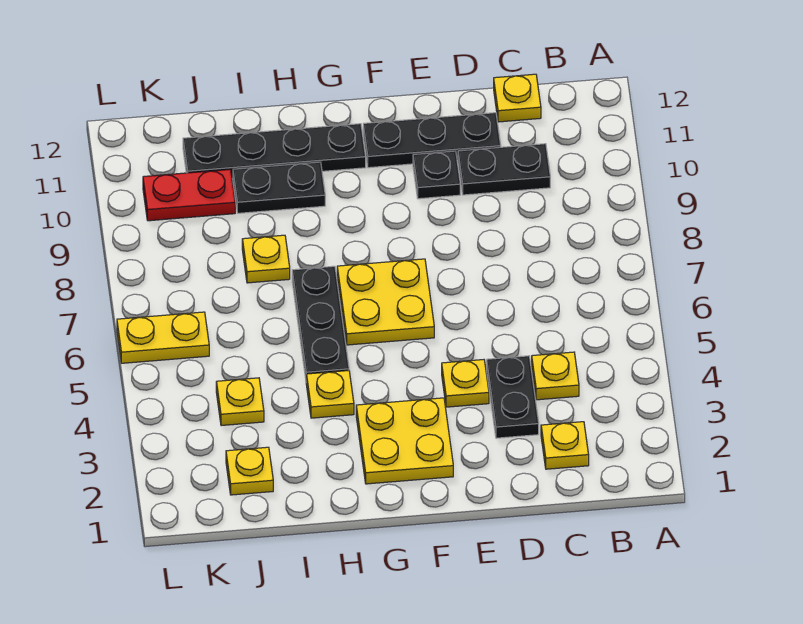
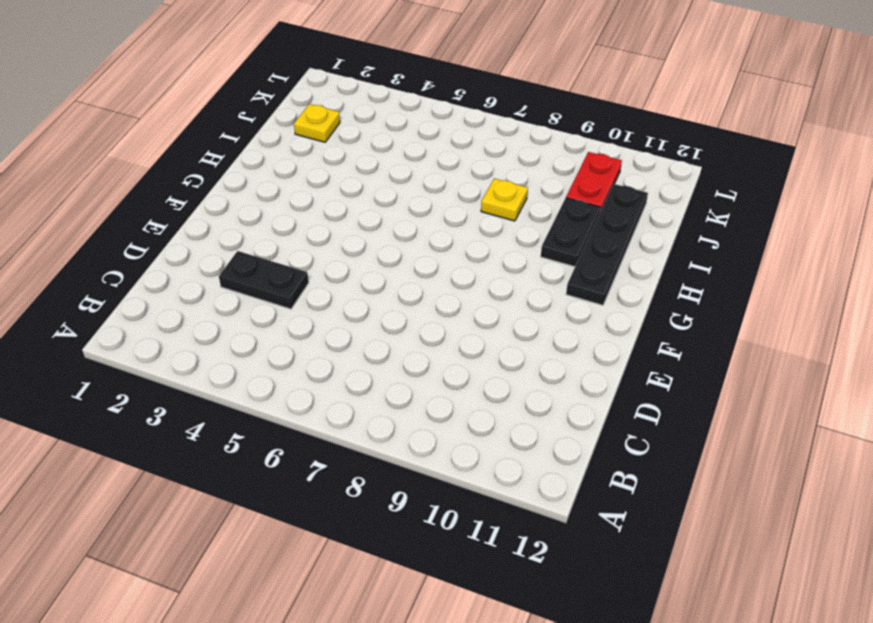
none -> yellow plate C2 level 1
none -> yellow plate C4 level 1
none -> black plate C10:D10 level 1

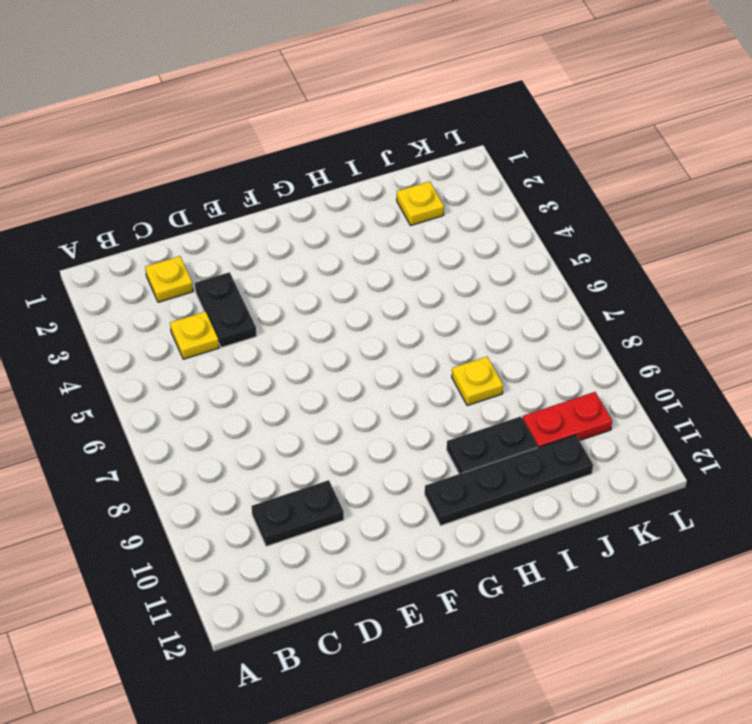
none -> yellow plate C12 level 1
none -> black plate D11:F11 level 1
none -> yellow plate E4 level 1

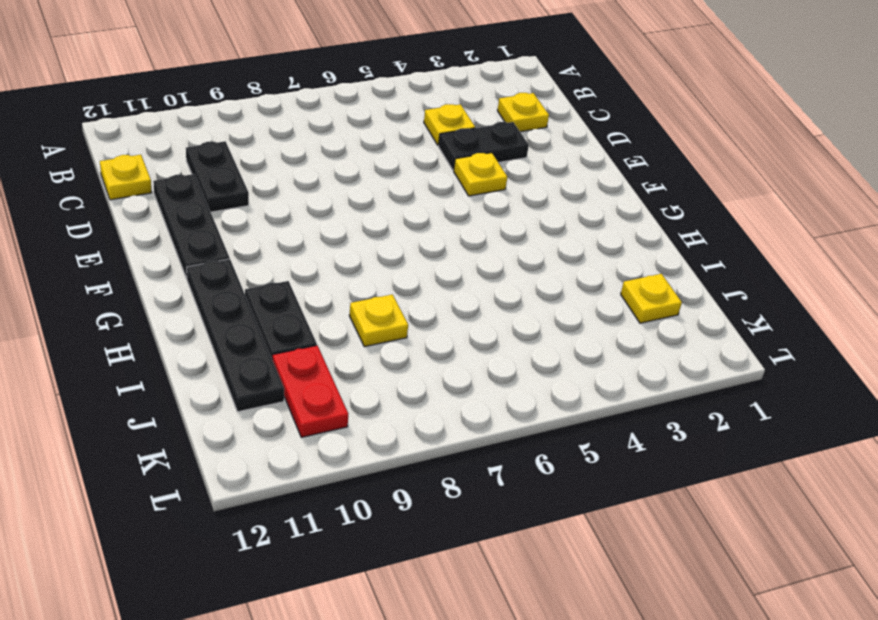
none -> black plate E10 level 1
none -> yellow plate F2:G3 level 1
none -> yellow plate F6:G7 level 1

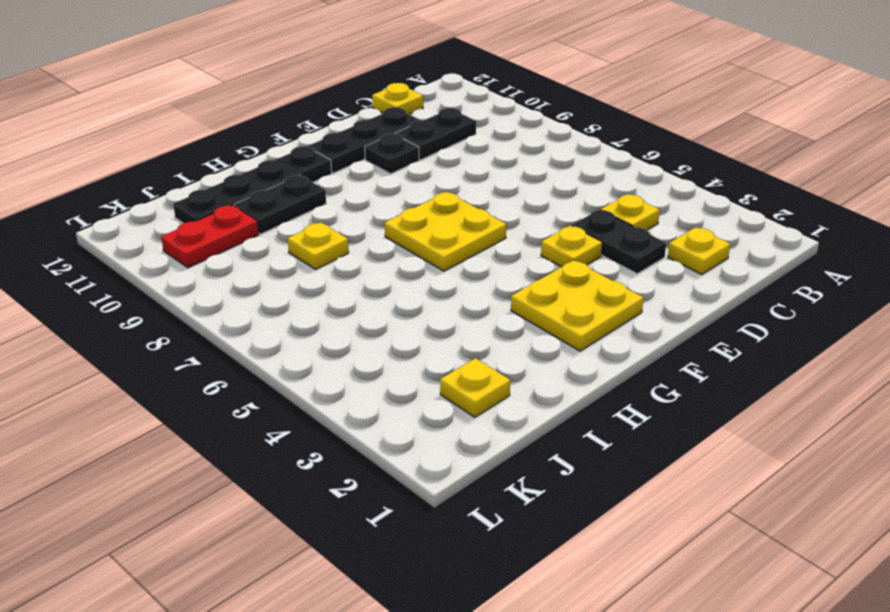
none -> yellow plate H4 level 1
none -> black plate H5:H7 level 1
none -> yellow plate J4 level 1

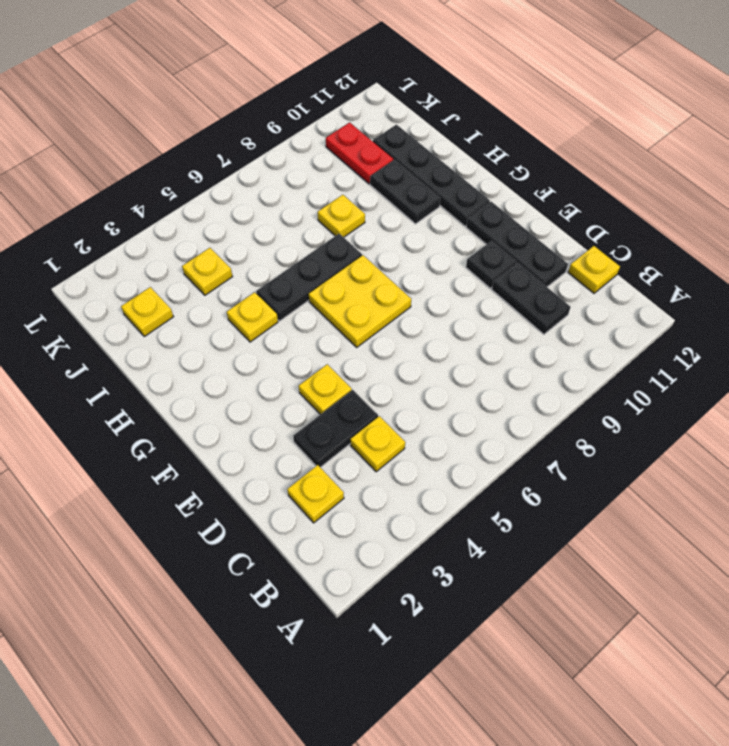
none -> yellow plate F2:G3 level 1
none -> yellow plate K6:L6 level 1

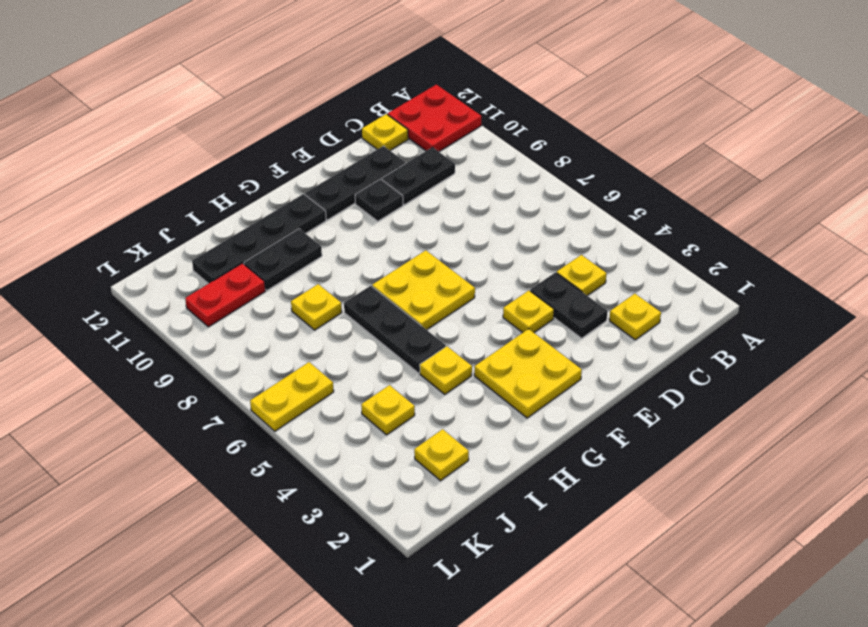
red plate A11:B12 level 1 -> none

